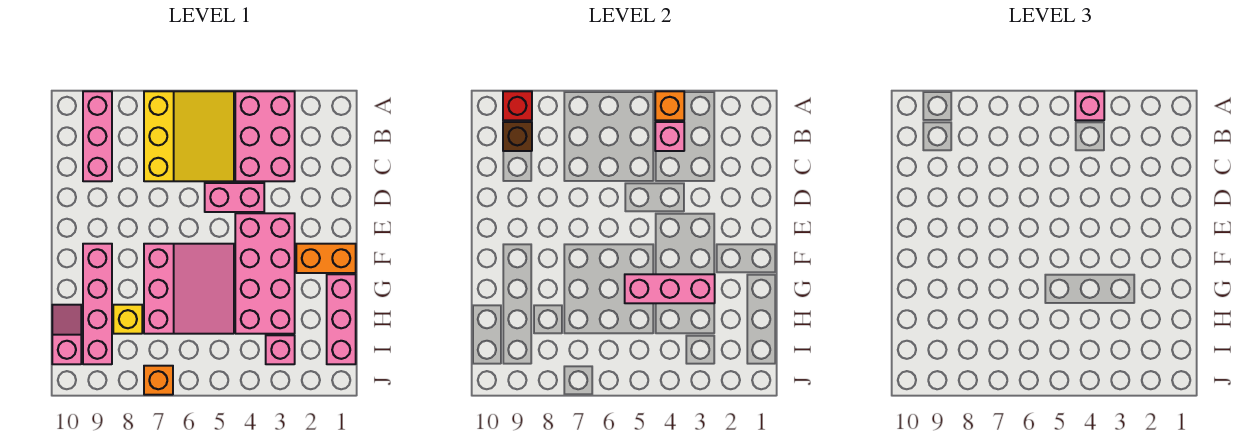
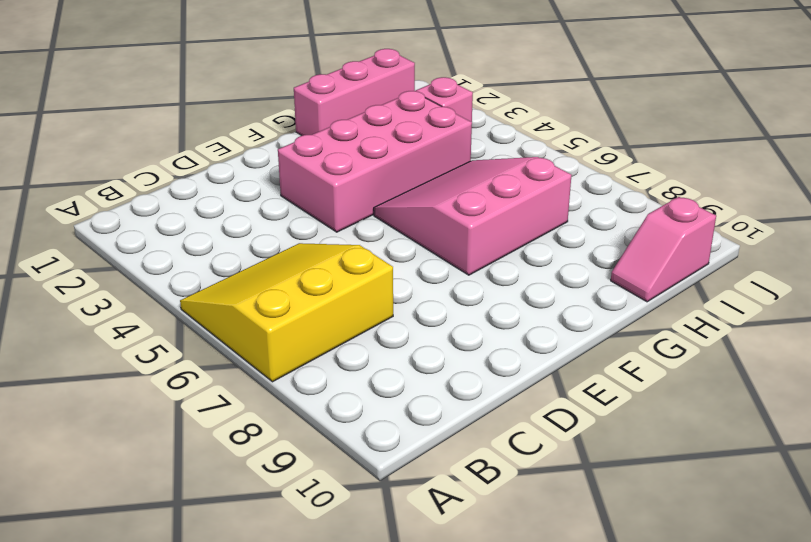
none -> pink brick A3:C4 level 1
none -> pink brick A9:C9 level 1
none -> pink brick D4:D5 level 1

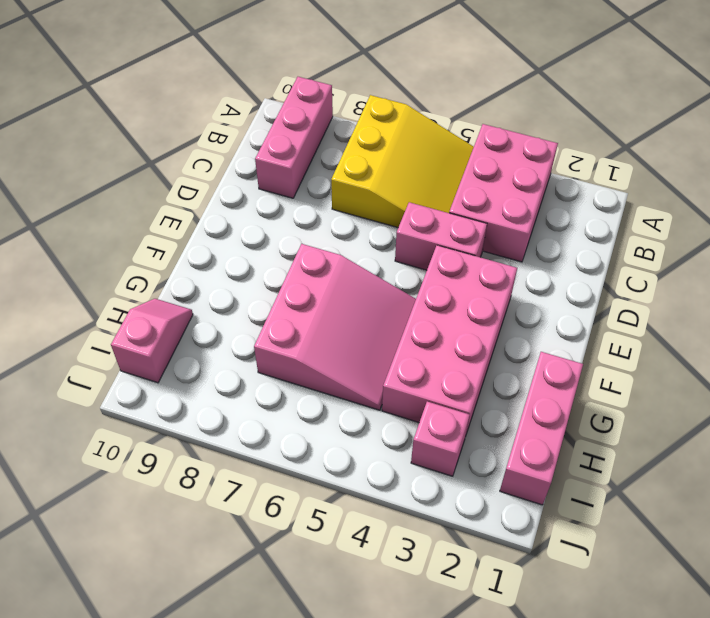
none -> orange brick F1:F2 level 1
none -> pink brick F9:I9 level 1
none -> yellow brick H8 level 1

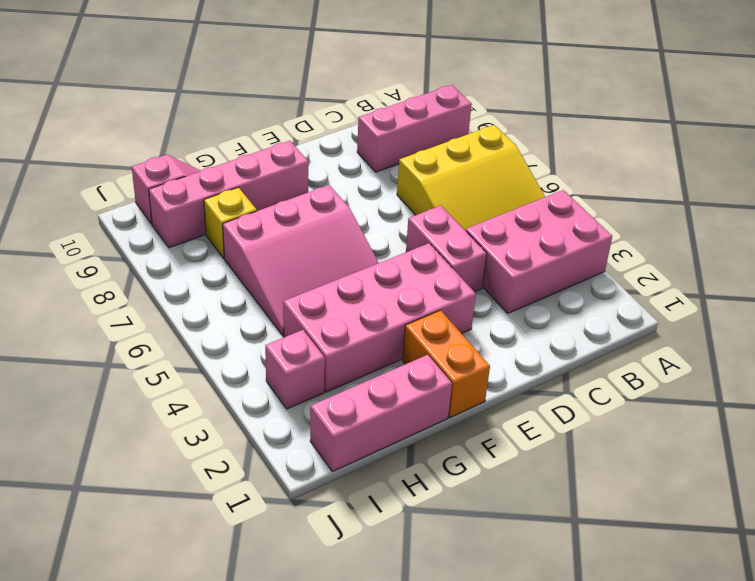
none -> orange brick J7 level 1
none -> orange brick A4 level 2
none -> red brick A9 level 2

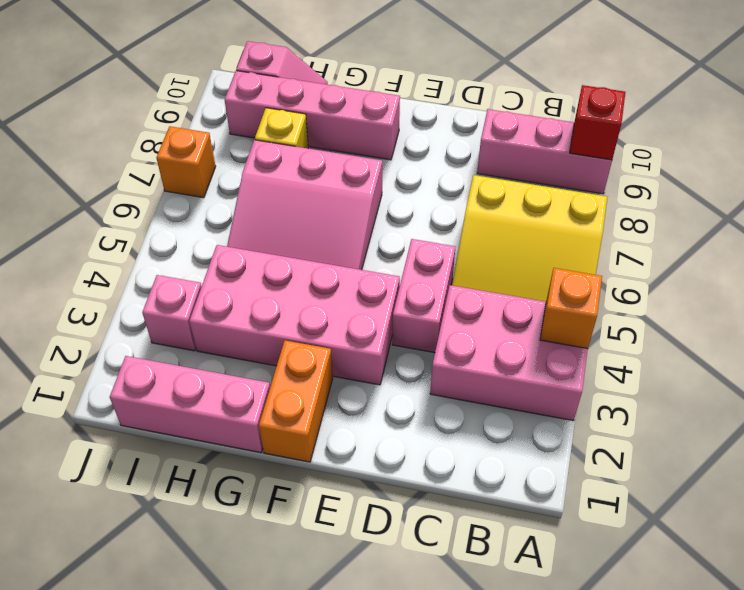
none -> pink brick B4 level 2
none -> brown brick B9 level 2
none -> pink brick G3:G5 level 2

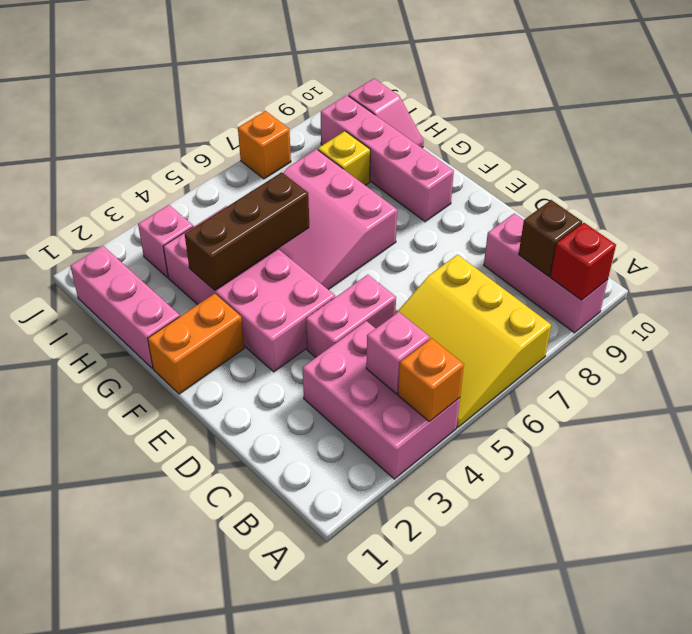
brown brick G3:G5 level 2 -> pink brick G3:G5 level 2
none -> pink brick A4 level 3

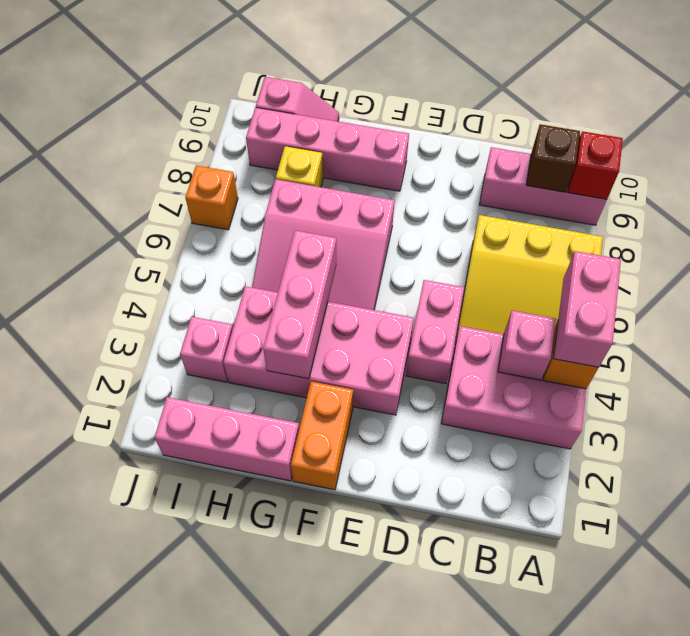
pink brick A4:A5 level 3 -> pink brick A4 level 3

